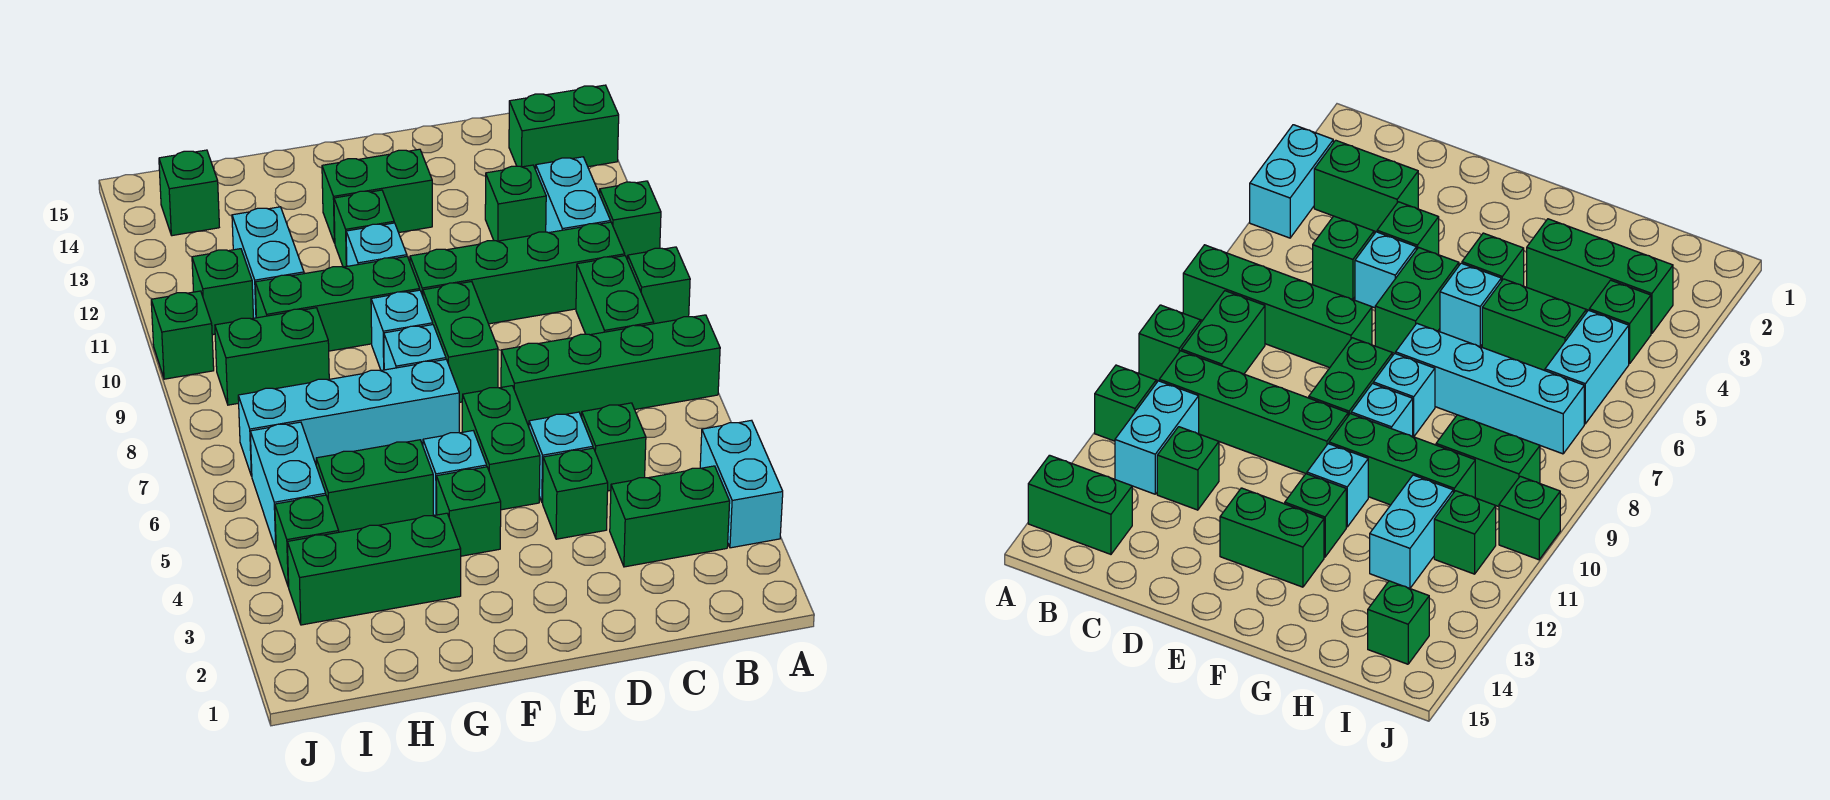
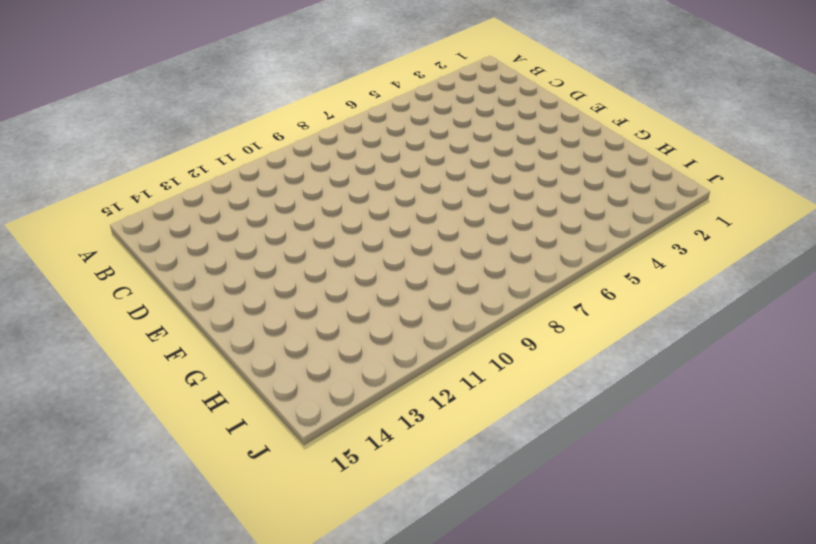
none -> cyan brick A3:A4 level 1
none -> green brick A7:D7 level 1
none -> green brick A9 level 1
none -> green brick A11 level 1

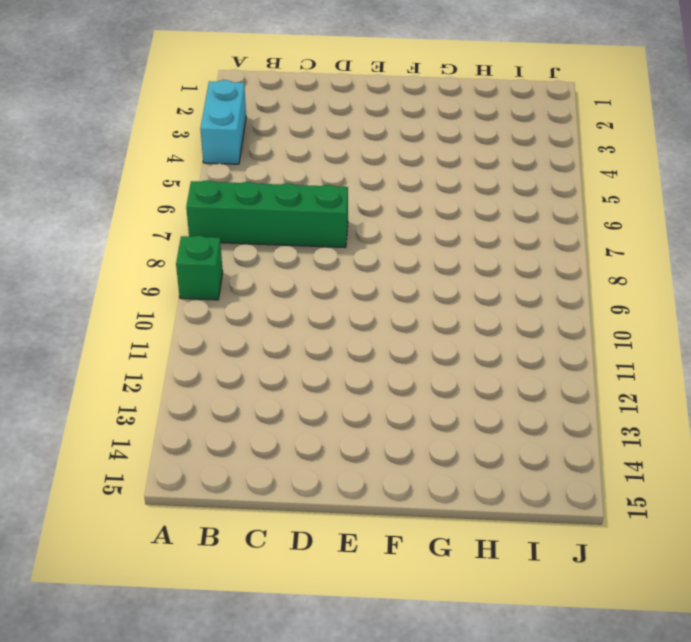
none -> green brick A11 level 1
none -> green brick A14:B14 level 1
none -> green brick B3:C3 level 1
none -> green brick B8:B9 level 1

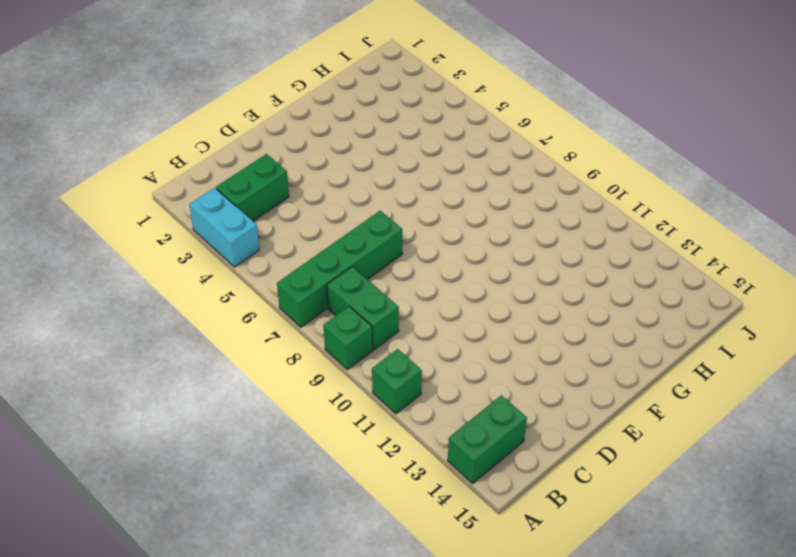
none -> green brick B10:E10 level 1
none -> cyan brick B11:B12 level 1
none -> green brick C5 level 1
none -> green brick C12 level 1

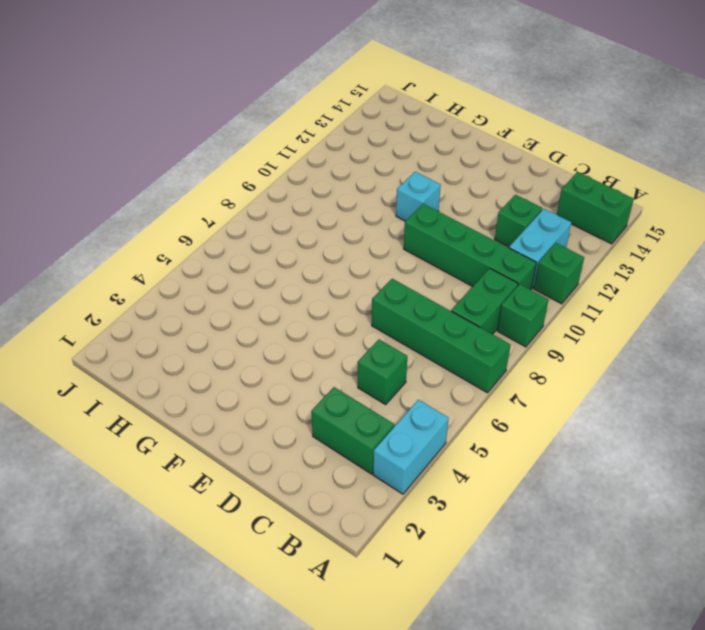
none -> green brick D4 level 1
none -> cyan brick D5 level 1
none -> green brick E5:E6 level 1
none -> green brick E8:E9 level 1

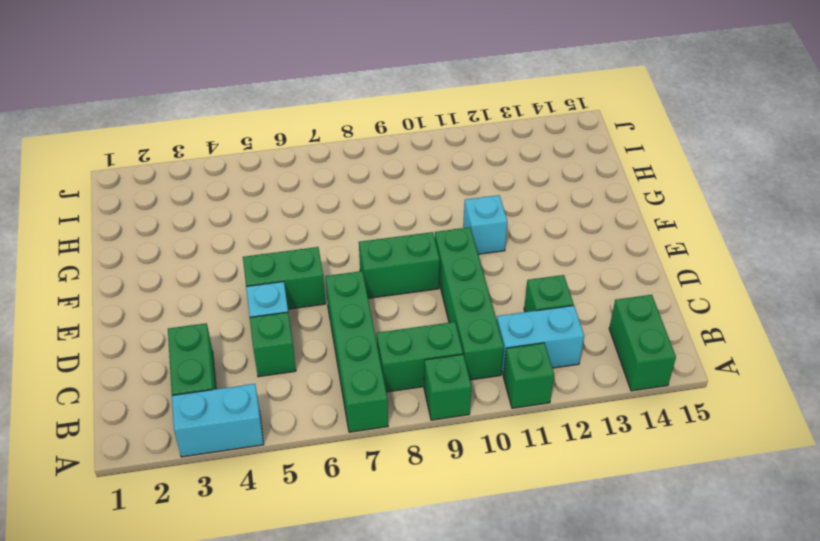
none -> green brick D4 level 1
none -> green brick E13:F13 level 1
none -> green brick F4 level 1
none -> cyan brick F5 level 1

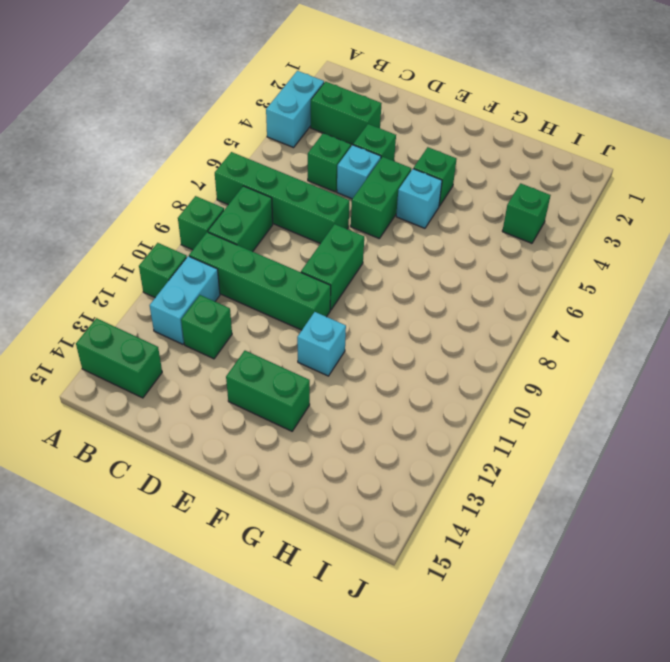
none -> cyan brick F7:I7 level 1
none -> cyan brick F8 level 1
none -> cyan brick F9 level 1
none -> green brick F10:H10 level 1

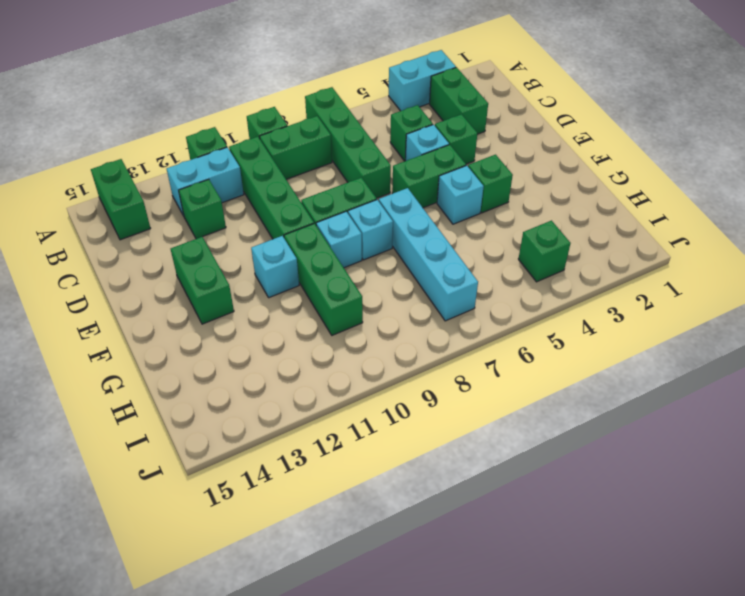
none -> green brick F12 level 1
none -> green brick G3:I3 level 1
none -> green brick G5:H5 level 1
none -> green brick H9:I9 level 1

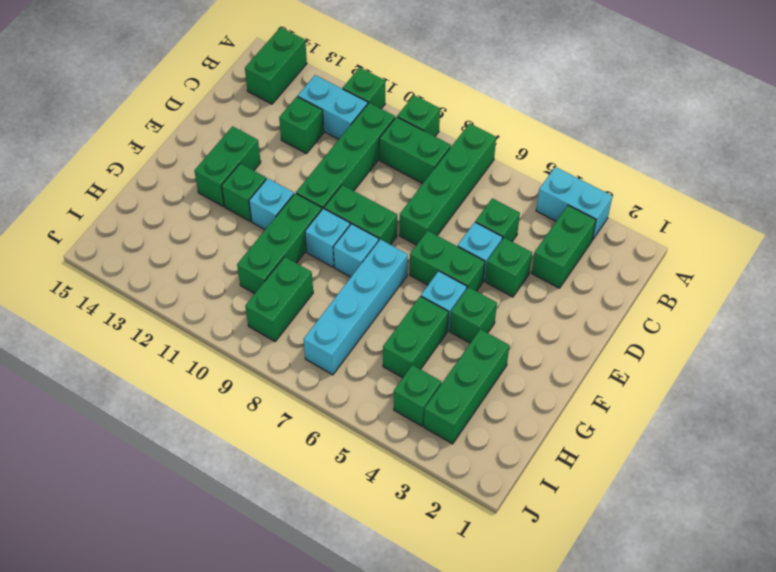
none -> cyan brick H11:H12 level 1
none -> cyan brick I5:I6 level 1
none -> green brick I11 level 1
none -> green brick I14 level 1

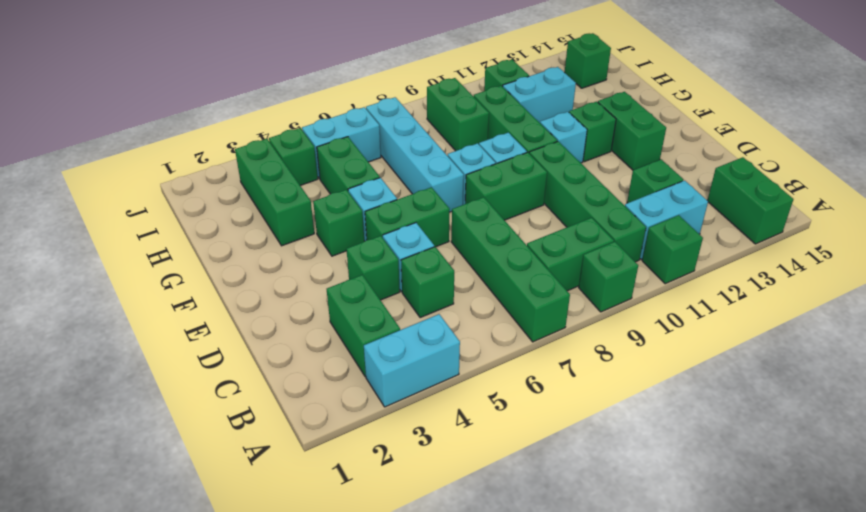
none -> green brick J10 level 1

